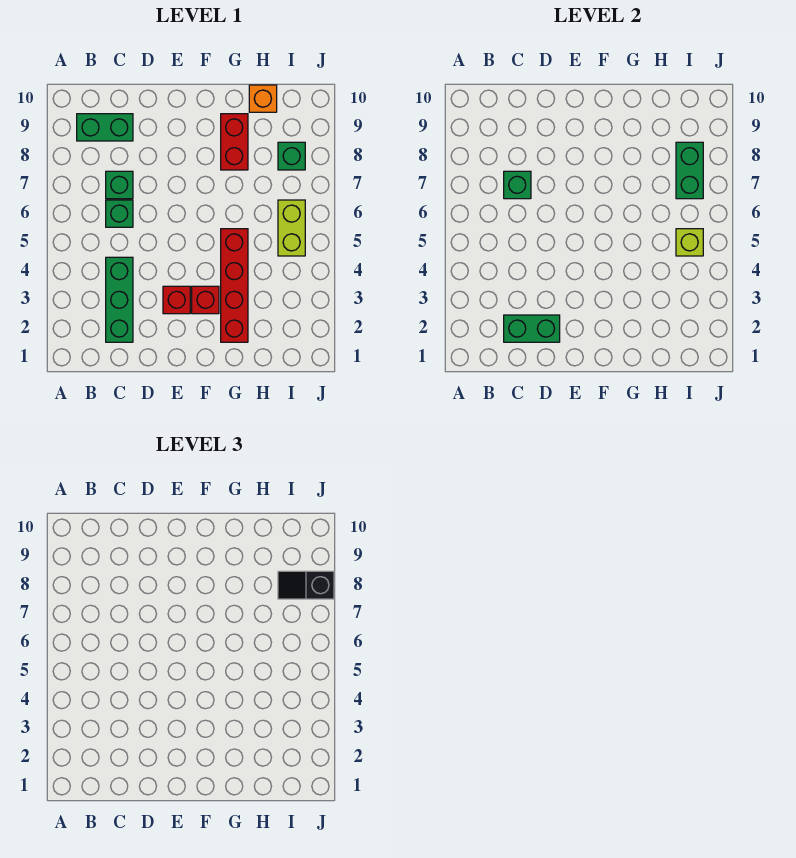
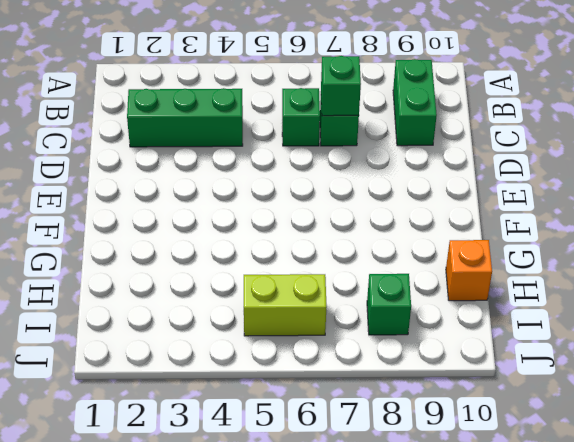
none -> red brick E3 level 1
none -> red brick F3 level 1
none -> red brick G2:G5 level 1

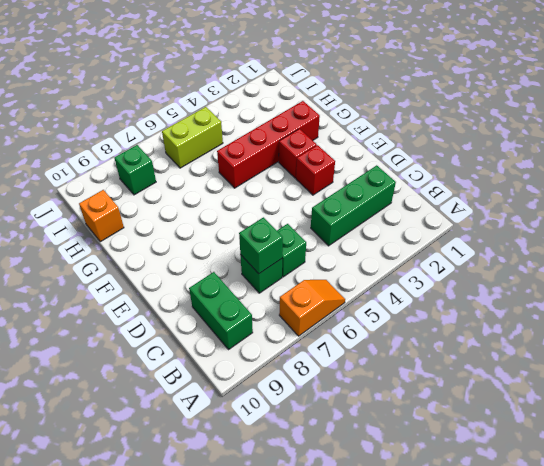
orange slope A6:A7 level 1 top 7 -> none
none -> red brick G8:G9 level 1
none -> green brick C2:D2 level 2
none -> lime brick I5 level 2

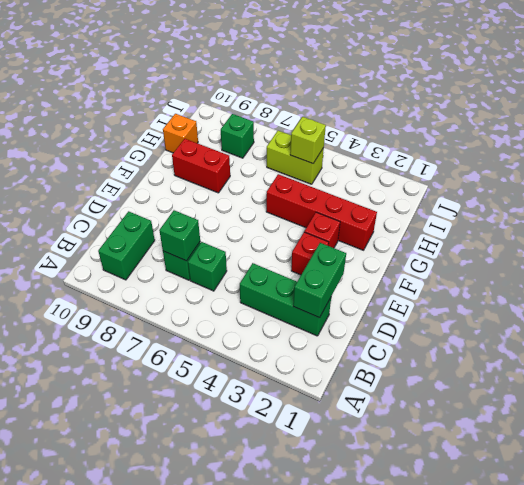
none -> green brick I7:I8 level 2
none -> black slope I8:J8 level 3 top J

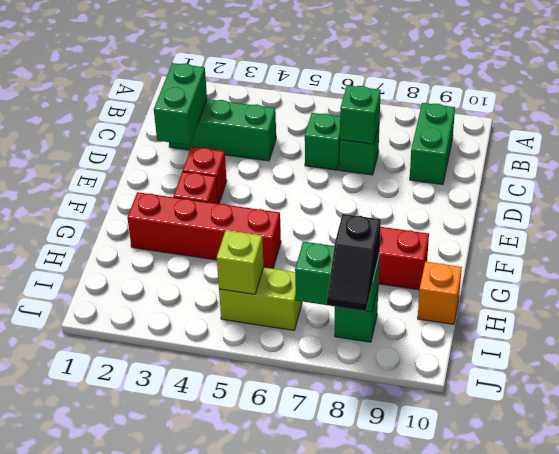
black slope I8:J8 level 3 top I -> black slope I8:J8 level 3 top J

